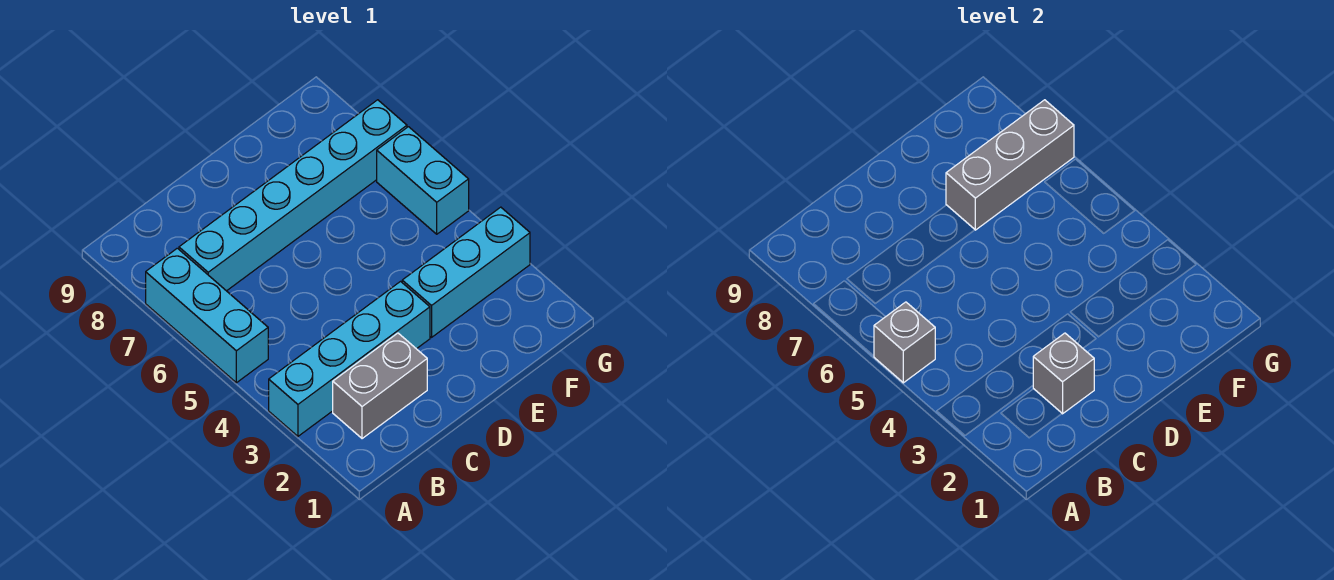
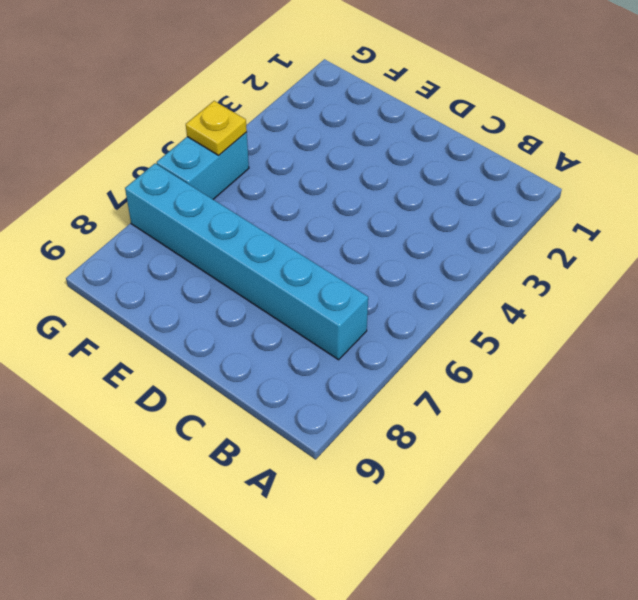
yellow plate G5 level 2 -> none
none -> cyan brick A3:D3 level 1
none -> cyan brick A5:A7 level 1

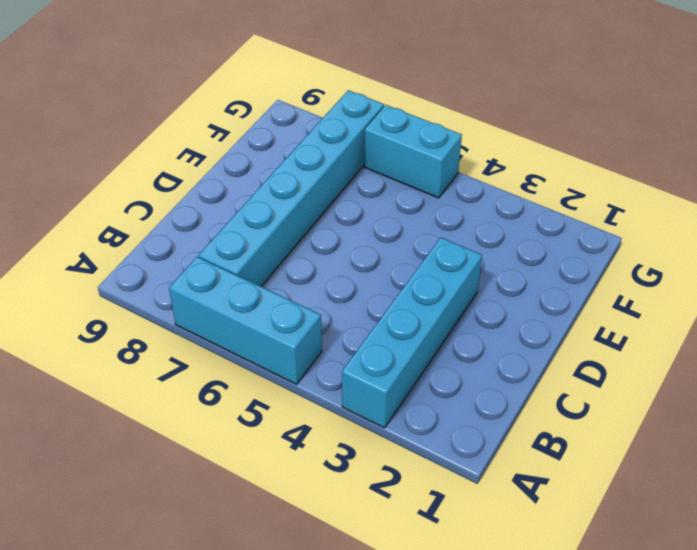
none -> grey brick B2:C2 level 1
none -> cyan brick E3:G3 level 1

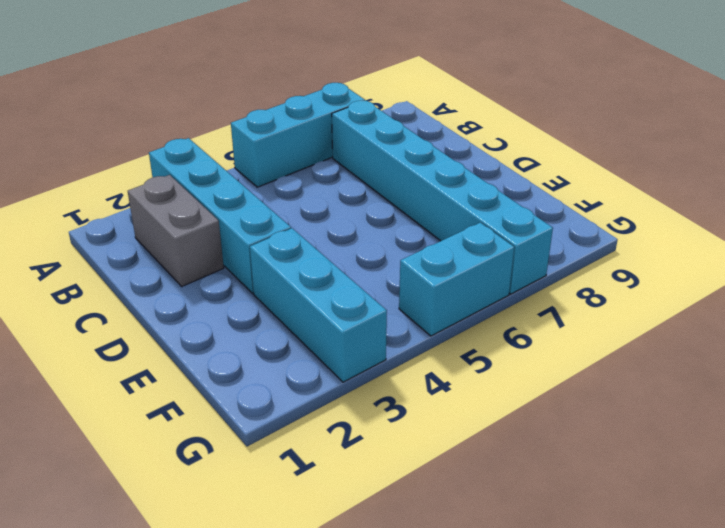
none -> grey brick A5 level 2
none -> grey brick C2 level 2

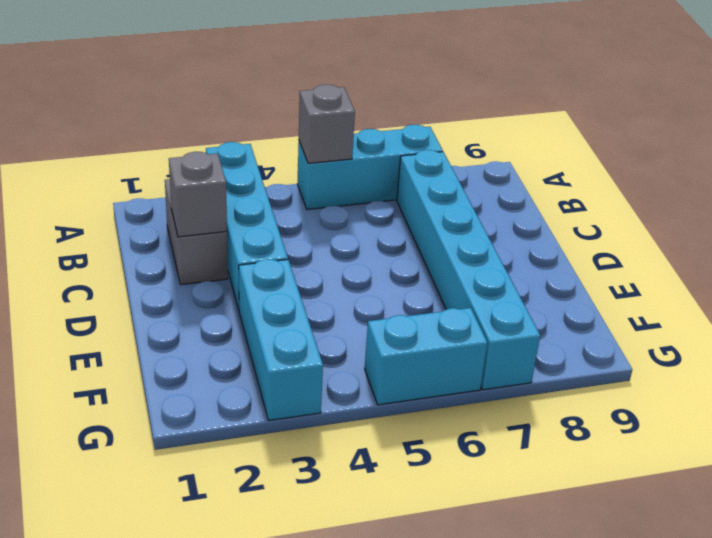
none -> grey brick E7:G7 level 2

